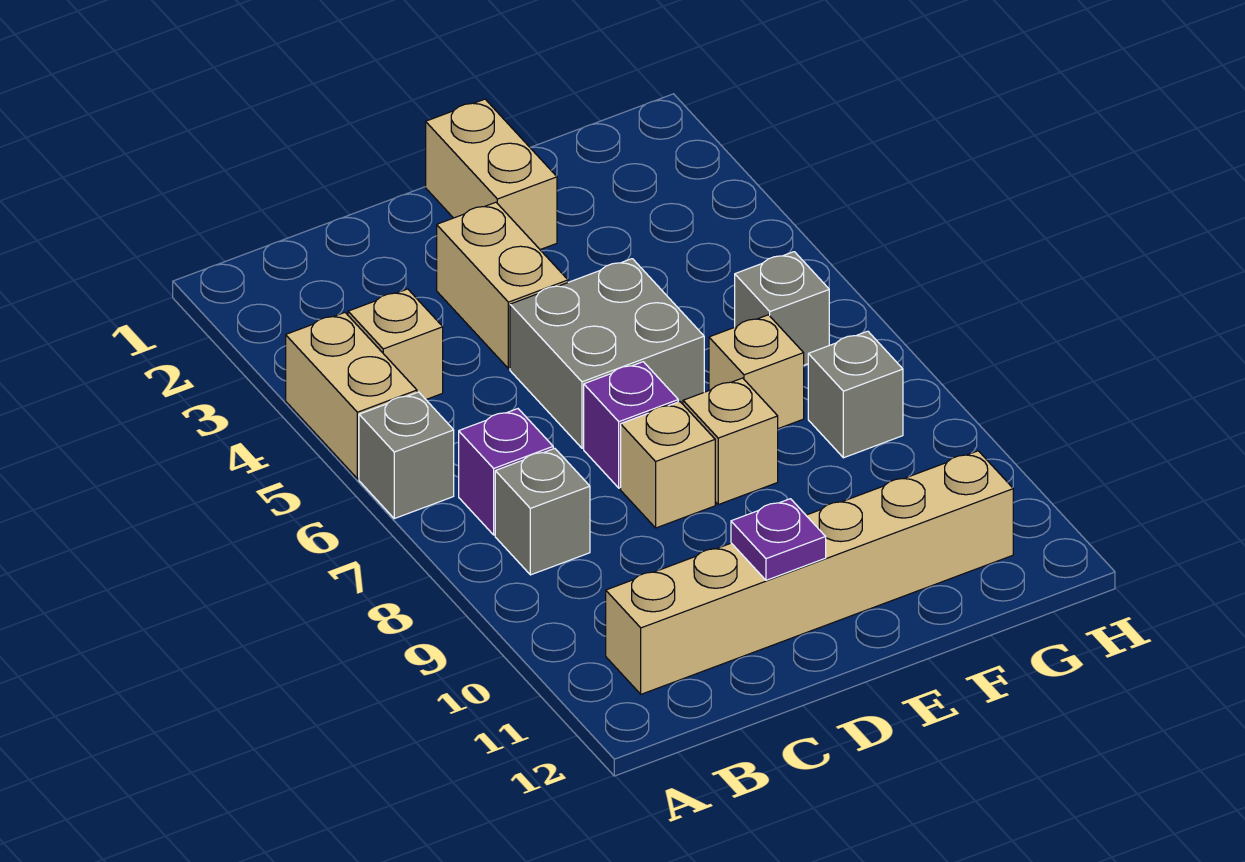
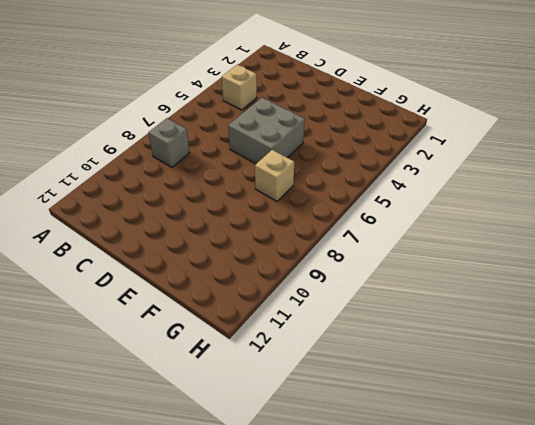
none -> tan brick A4:A5 level 1
none -> grey brick A6 level 1
none -> purple brick B7 level 1

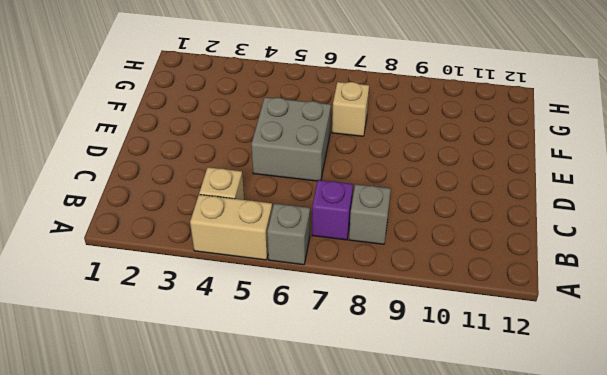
none -> tan brick B11:G11 level 1
none -> tan brick D3:D4 level 1
none -> purple brick D7 level 1

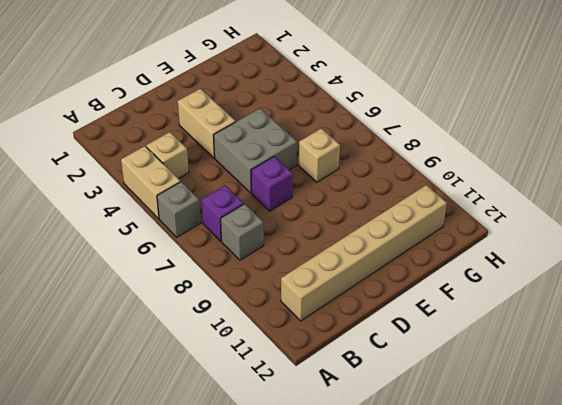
none -> tan brick D8 level 1
none -> tan brick E1:E2 level 1
none -> tan brick E8 level 1

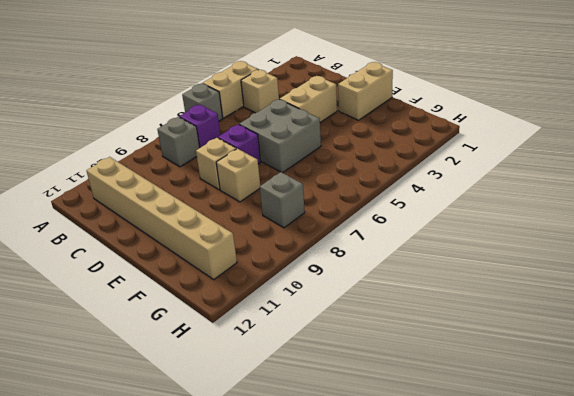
none -> tan brick F7 level 1
none -> grey brick G6 level 1
none -> purple plate D11 level 2

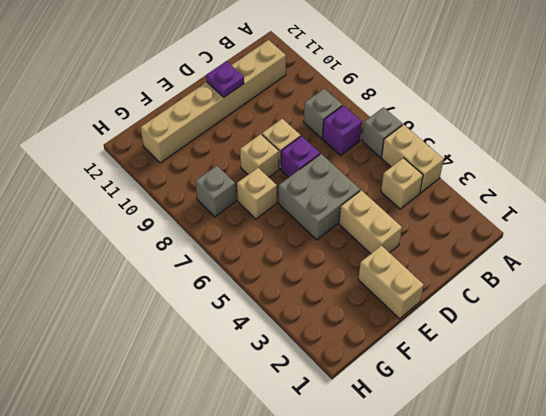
none -> grey brick G6 level 1

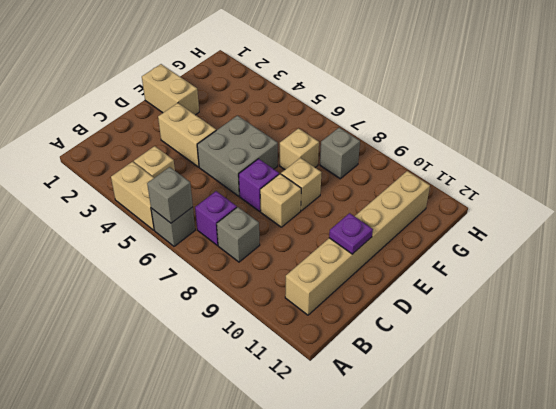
grey brick A6 level 2 -> grey brick G6 level 1

